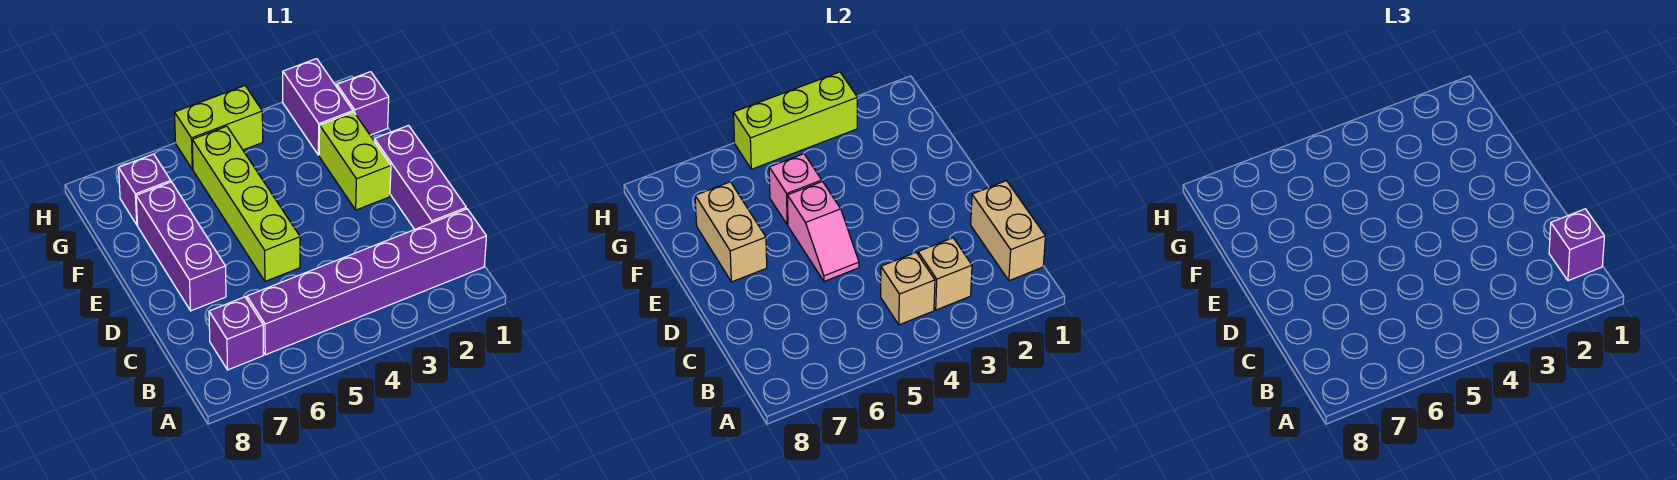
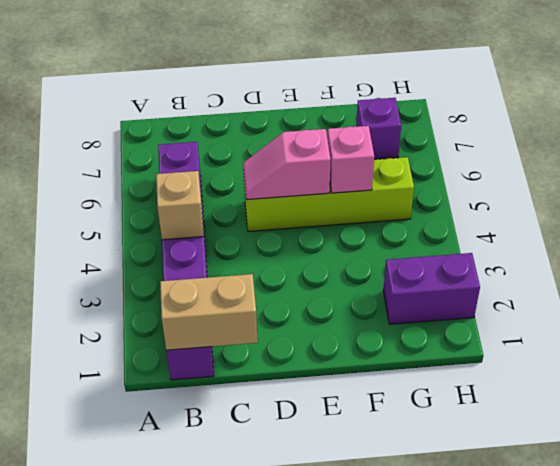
none -> purple brick B7 level 1
none -> purple brick C1:E1 level 1
none -> purple brick D7:F7 level 1

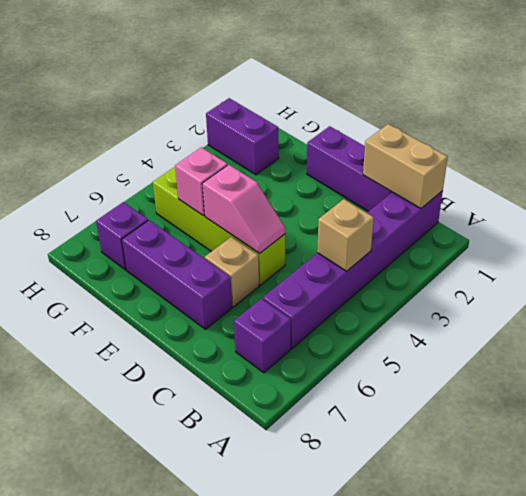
tan brick D6 level 1 -> tan brick B3 level 2
none -> lime brick E2:F2 level 1
none -> purple brick G1 level 1
none -> lime brick H4:H5 level 1

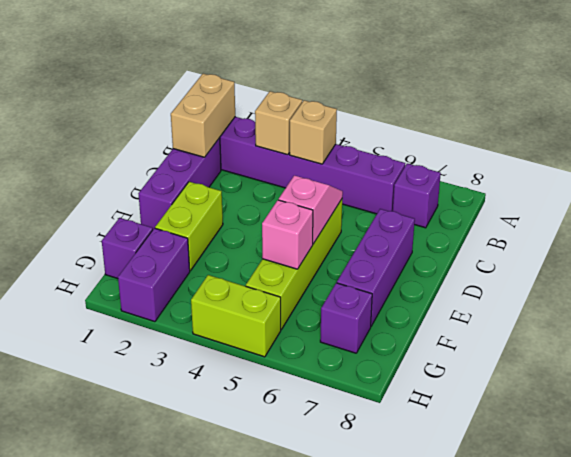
none -> tan brick E7:F7 level 2
none -> lime brick H3:H5 level 2
none -> purple brick B1 level 3

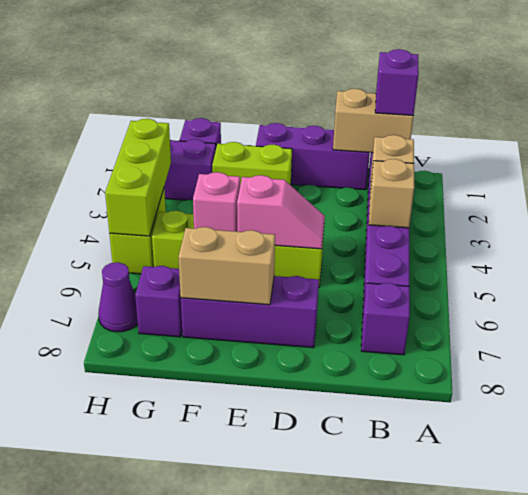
purple cone H7 level 1 -> none

